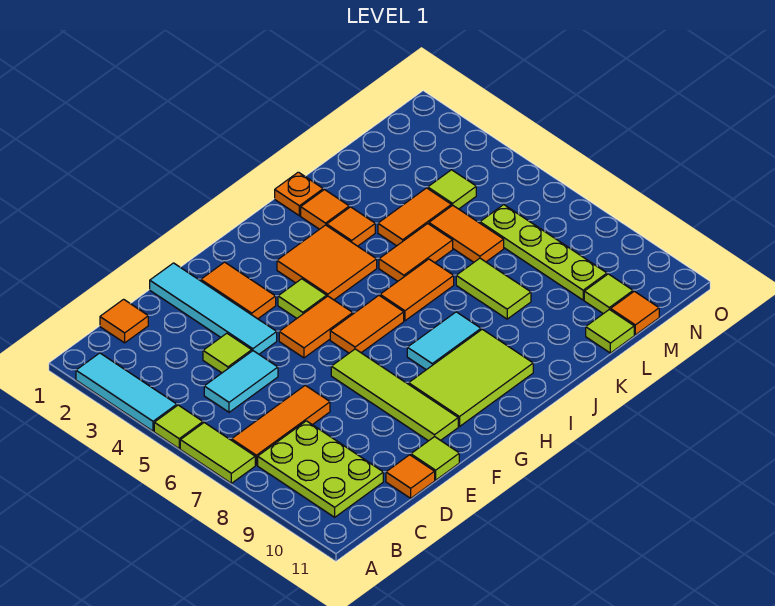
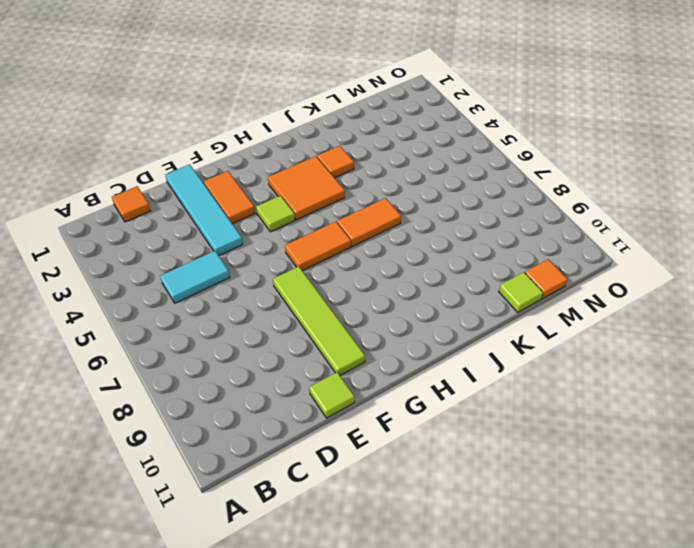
none -> cyan tile A2:A4 level 1
none -> lime tile A5 level 1
none -> lime tile A6:A7 level 1
none -> orange tile B7:D7 level 1

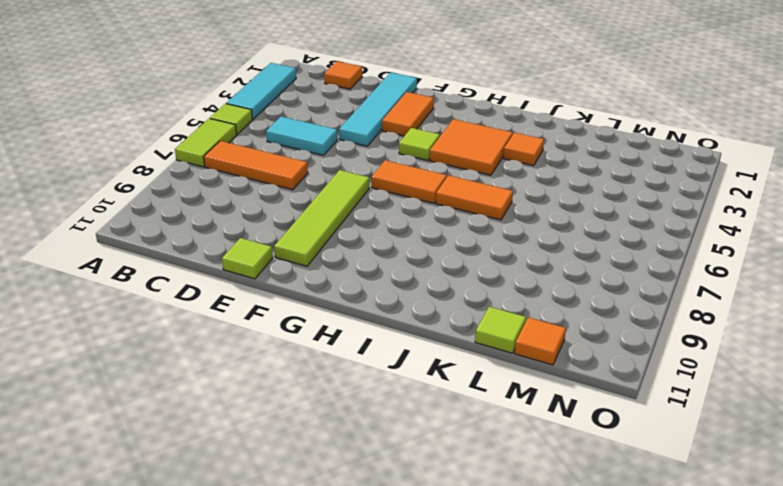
none -> lime plate B8:C10 level 1
none -> lime tile D4 level 1
none -> orange tile D11 level 1
none -> orange tile F5:G5 level 1

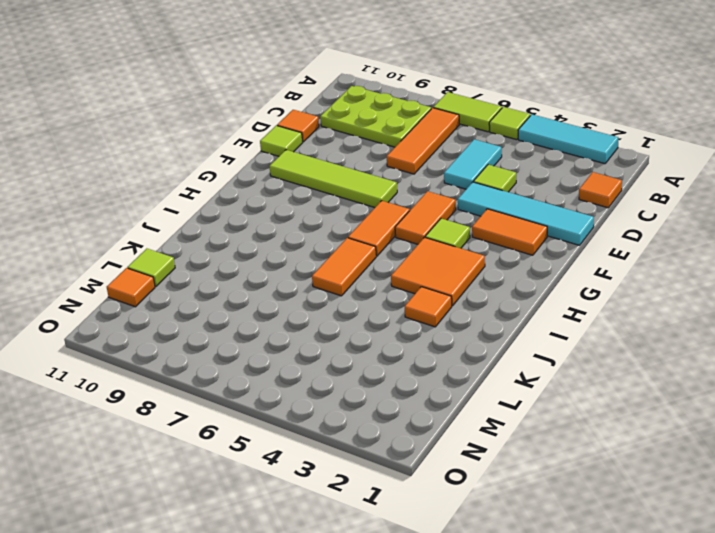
none -> lime tile G9:I10 level 1
none -> cyan tile H8:I8 level 1
none -> orange plate J1 level 1
none -> orange tile J2 level 1

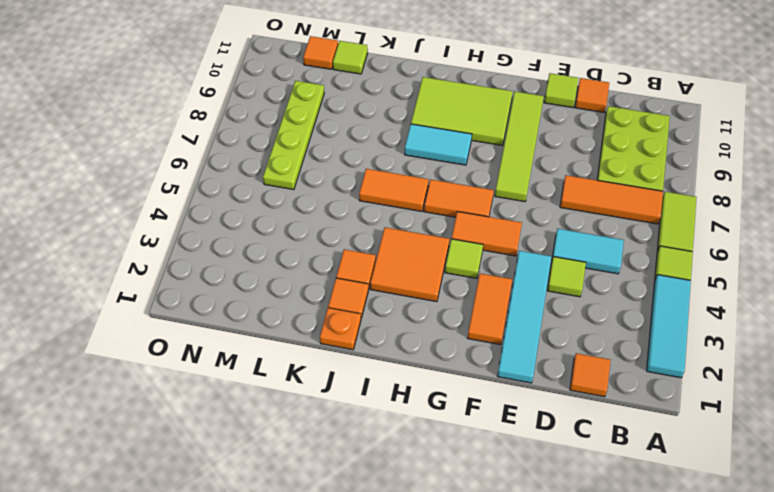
none -> orange tile J5:K5 level 1
none -> orange tile K4:L4 level 1
none -> lime tile K7:K8 level 1
none -> orange tile L5:L6 level 1

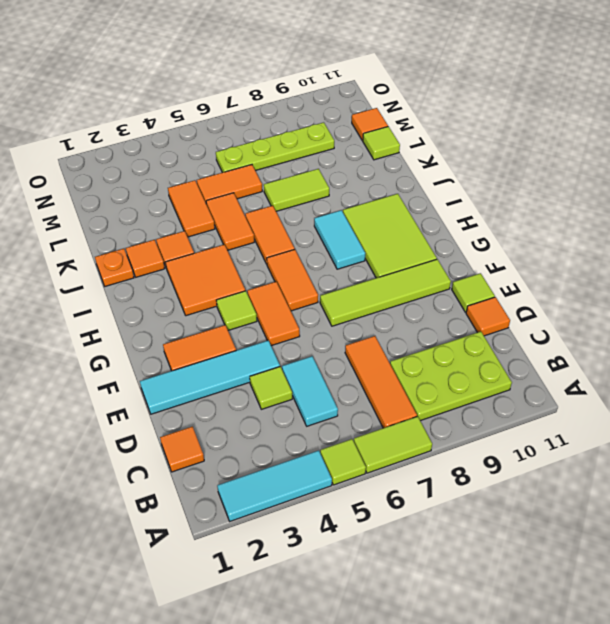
none -> lime tile M4 level 1
none -> lime tile M10 level 1

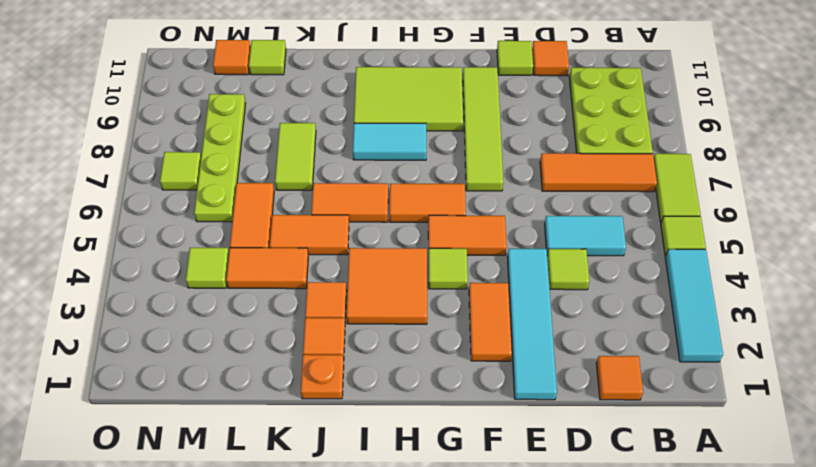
lime tile N7 level 1 -> lime tile M10 level 1

